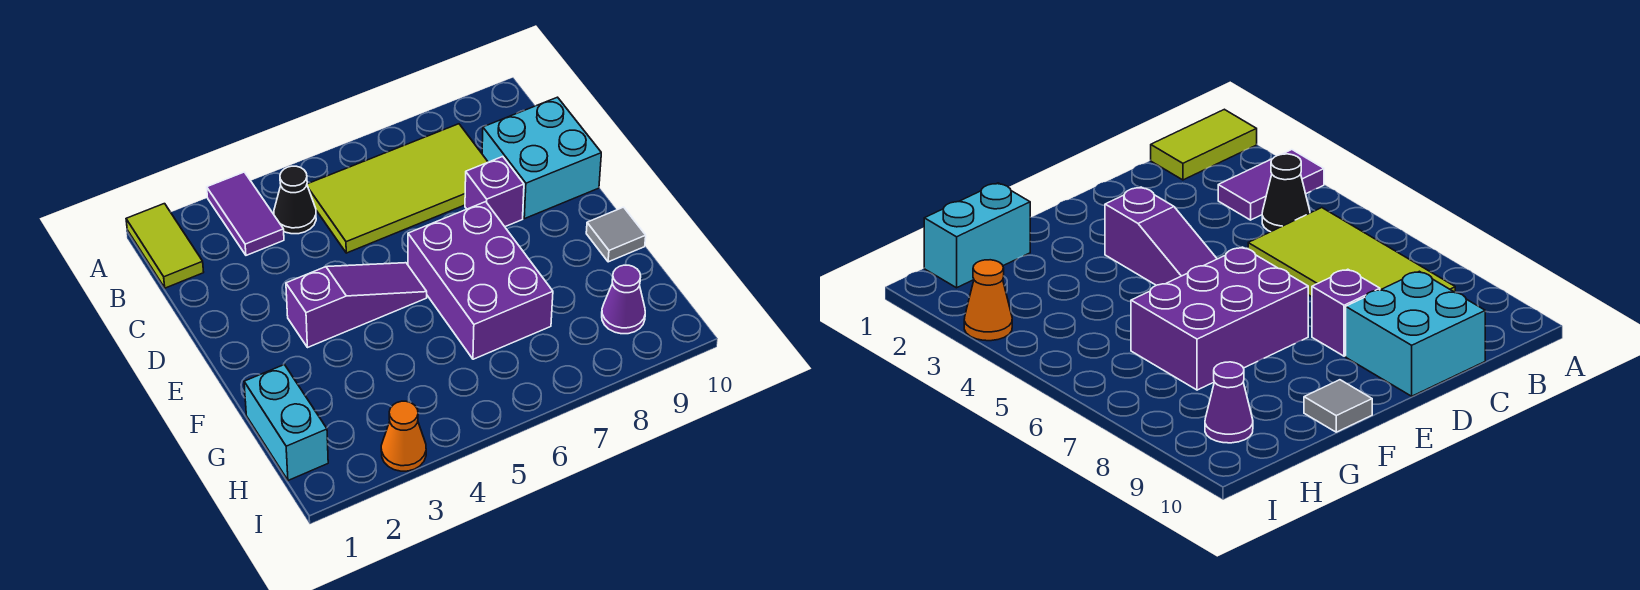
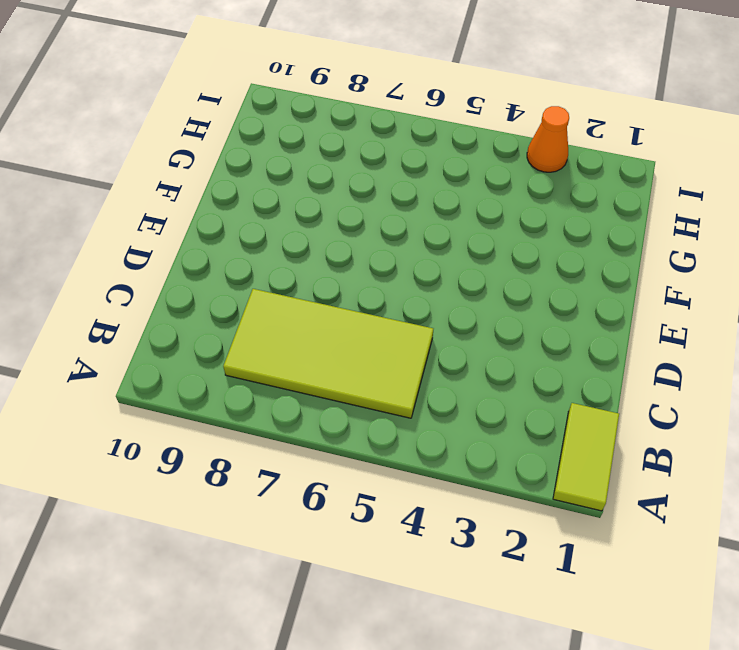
none -> purple tile A3:B3 level 1
none -> black cone B4 level 1
none -> cyan brick C9:D10 level 1

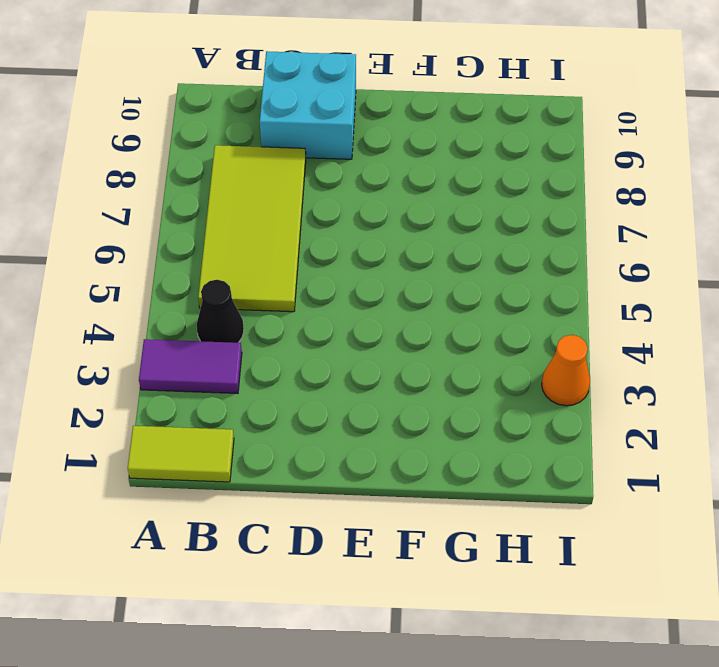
none -> purple brick D8 level 1
none -> purple slope E3:E5 level 1 top 3
none -> purple brick E6:G7 level 1

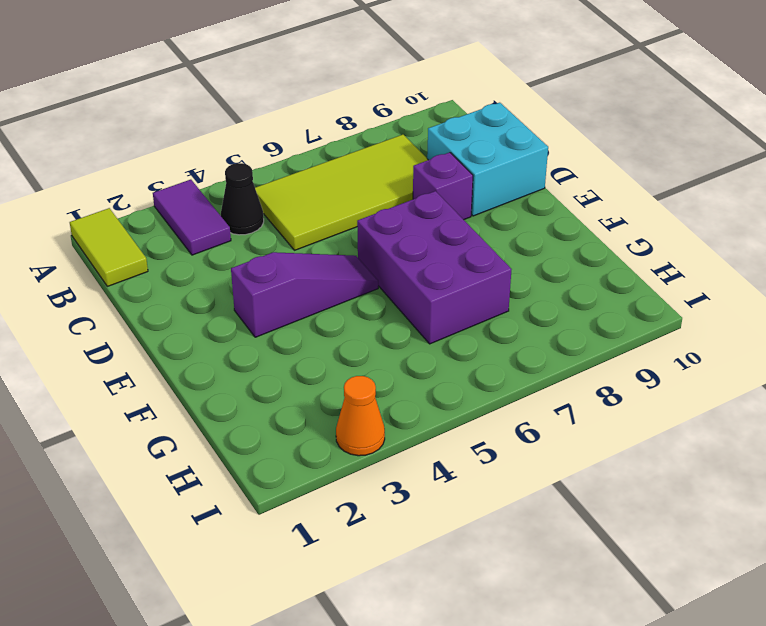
none -> grey tile F10 level 1
none -> cyan brick G1:H1 level 1
none -> purple cone H9 level 1

